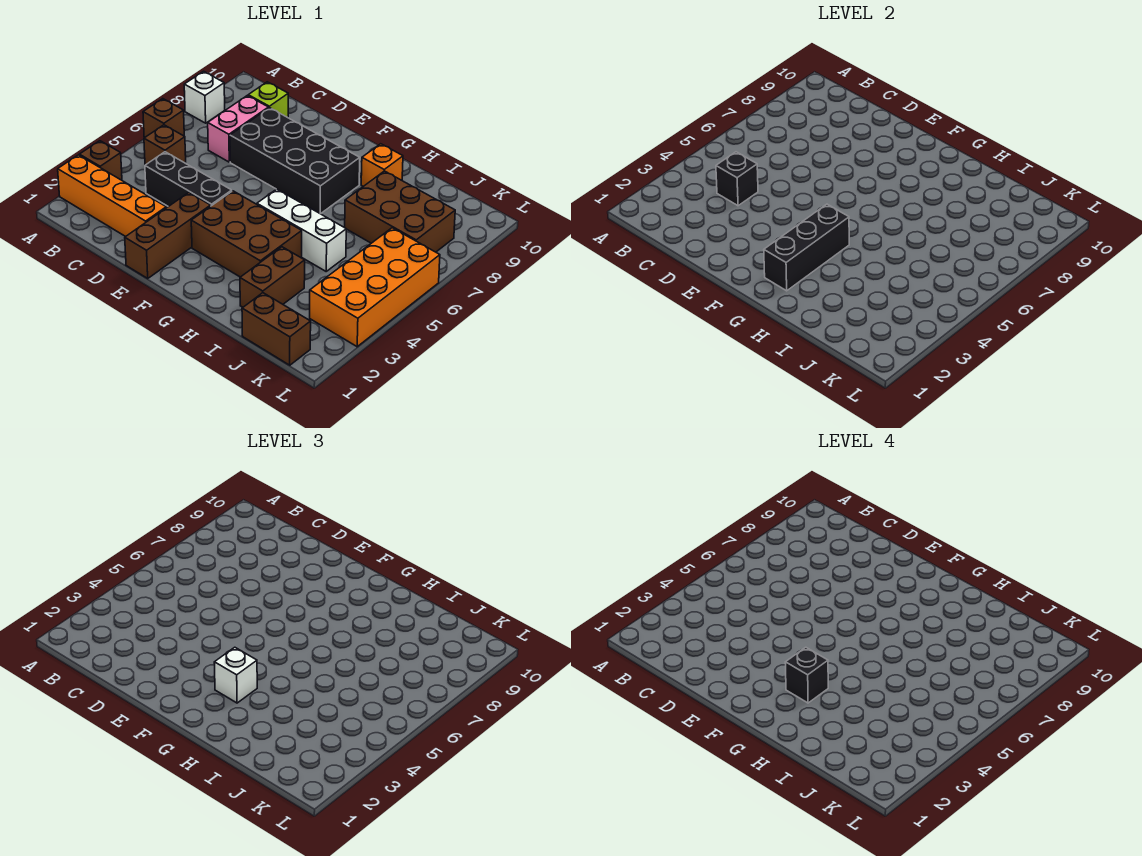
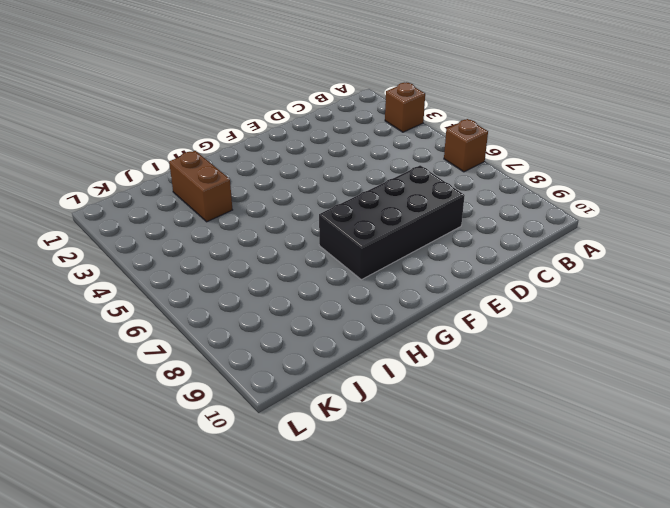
none -> orange brick A2:D2 level 1
none -> white brick A8 level 1
none -> brown brick B5 level 1

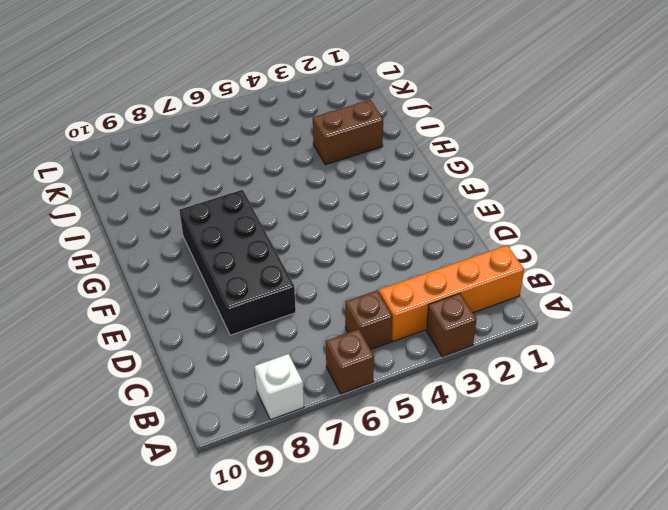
orange brick B1:B4 level 1 -> orange brick A2:D2 level 1
none -> black brick C4:E4 level 1
none -> pink brick C7:C8 level 1
none -> lime brick C9 level 1

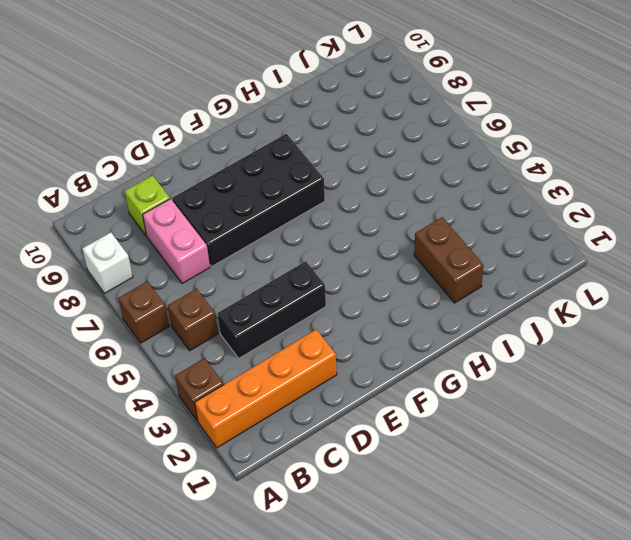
none -> brown brick E1:E3 level 1
none -> brown brick F3:H4 level 1
none -> white brick G5:I5 level 1

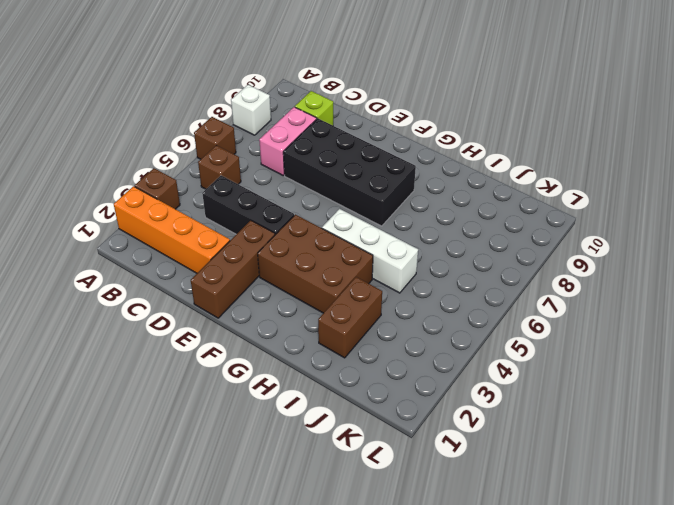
none -> orange brick H9 level 1
none -> brown brick I7:K8 level 1
none -> brown brick J1:K1 level 1

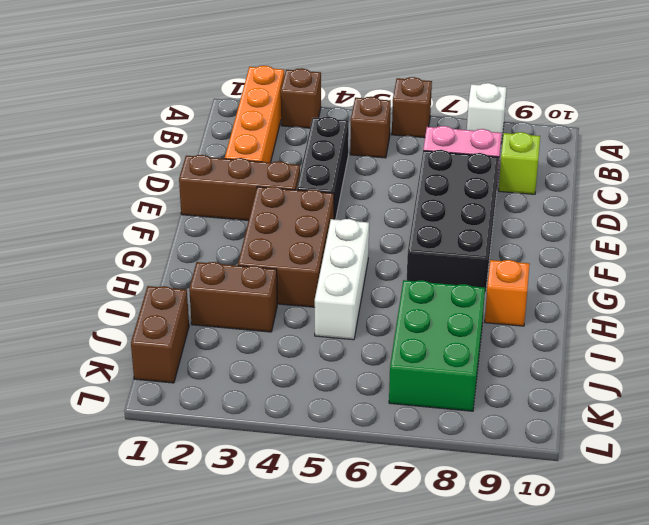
green brick I7:K8 level 1 -> brown brick I7:K8 level 1
none -> orange brick K3:L6 level 1
none -> black brick C4 level 2
none -> black brick G2:G4 level 2

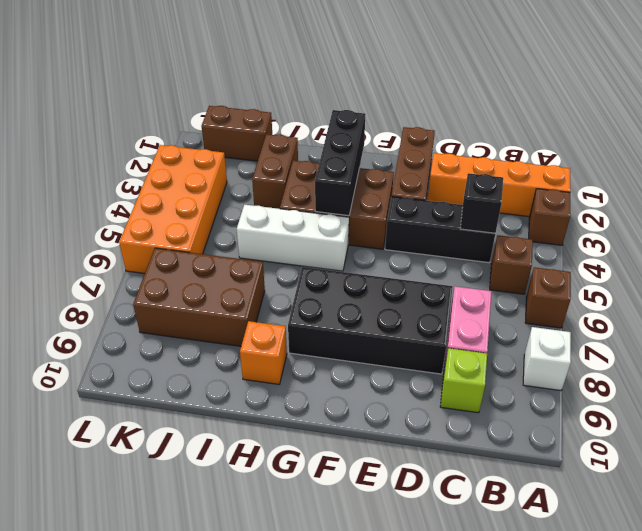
none -> white brick G3 level 3
none -> black brick G3 level 4

